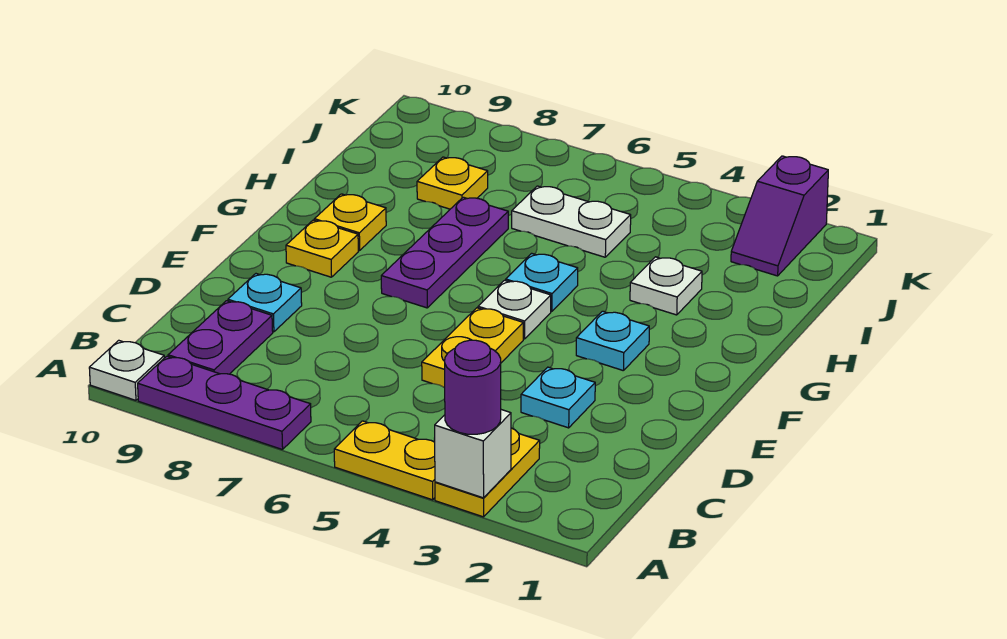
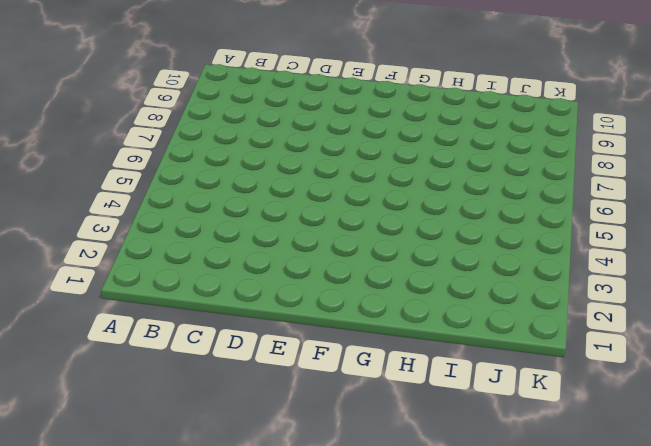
none -> yellow plate A3:B3 level 1
none -> yellow plate A4:A5 level 1
none -> purple plate A7:A9 level 1

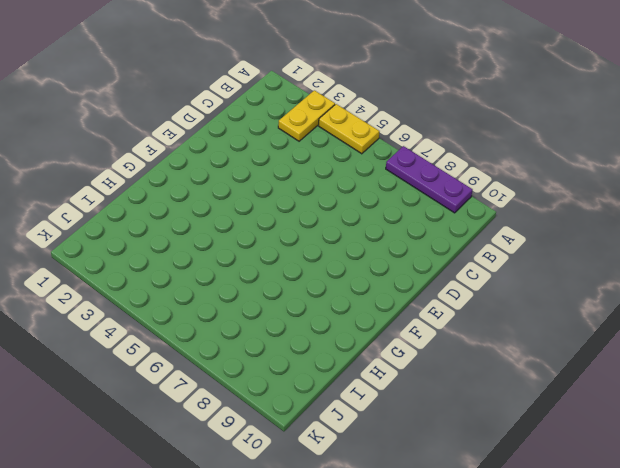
none -> white plate A10 level 1
none -> purple plate B9:C9 level 1
none -> cyan plate D3 level 1

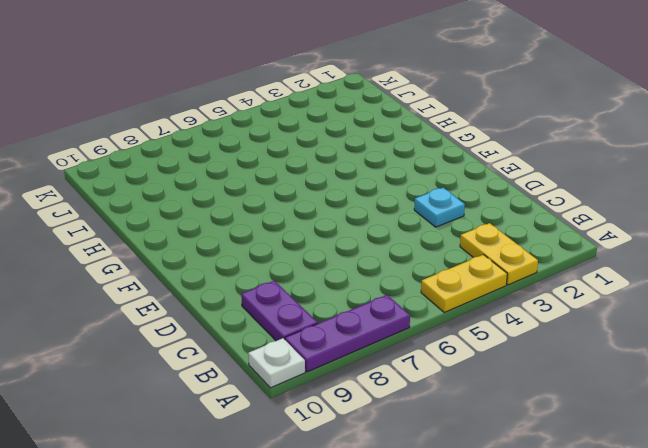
none -> yellow plate D5:E5 level 1
none -> cyan plate D9 level 1
none -> cyan plate F3 level 1

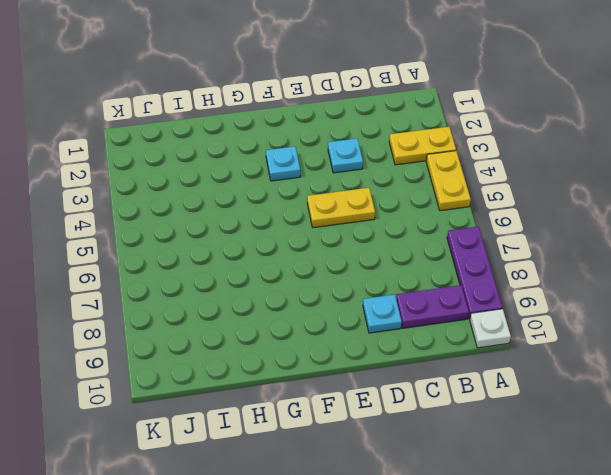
none -> white plate F5 level 1
none -> purple plate F7:H7 level 1
none -> yellow plate F9 level 1

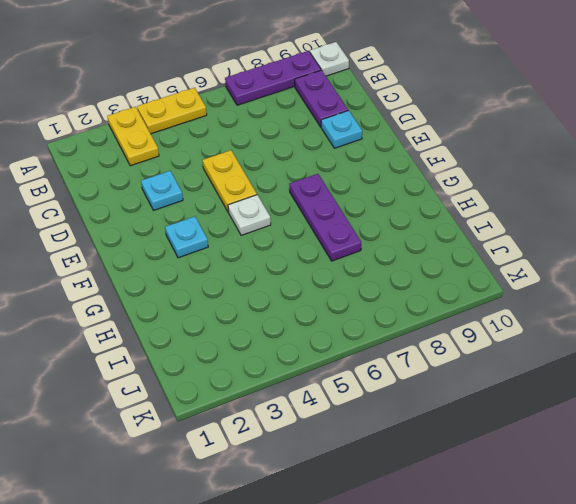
none -> yellow plate F9 level 1
none -> cyan plate G5 level 1
none -> yellow plate G9 level 1

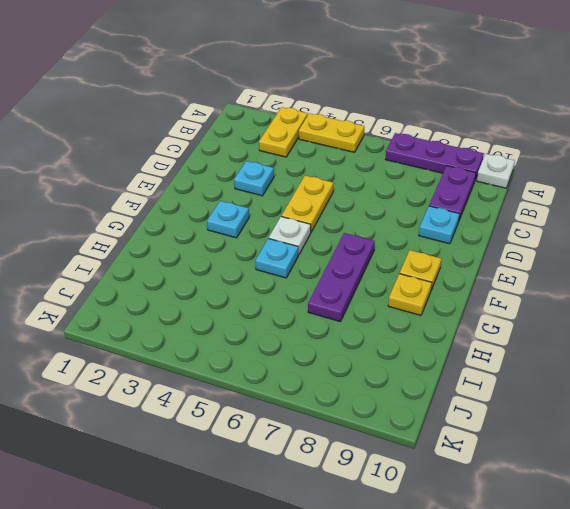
none -> white plate H3 level 1
none -> white plate I5:I6 level 1
none -> yellow plate I8 level 1

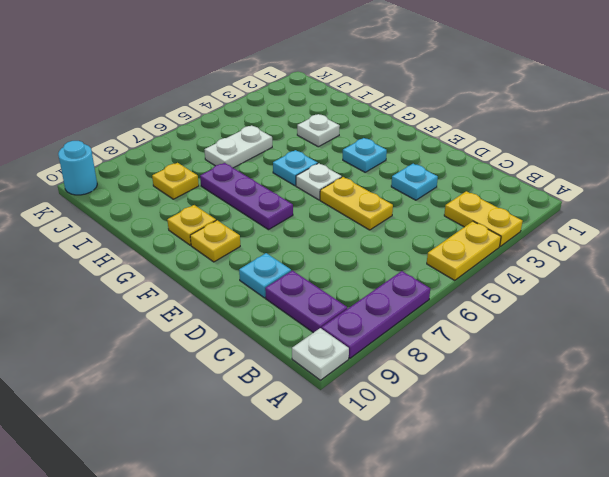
cyan round brick K10 level 1 -> none
none -> purple slope J2:K2 level 1 top K
none -> white brick A3 level 2
none -> purple round brick A3 level 3

